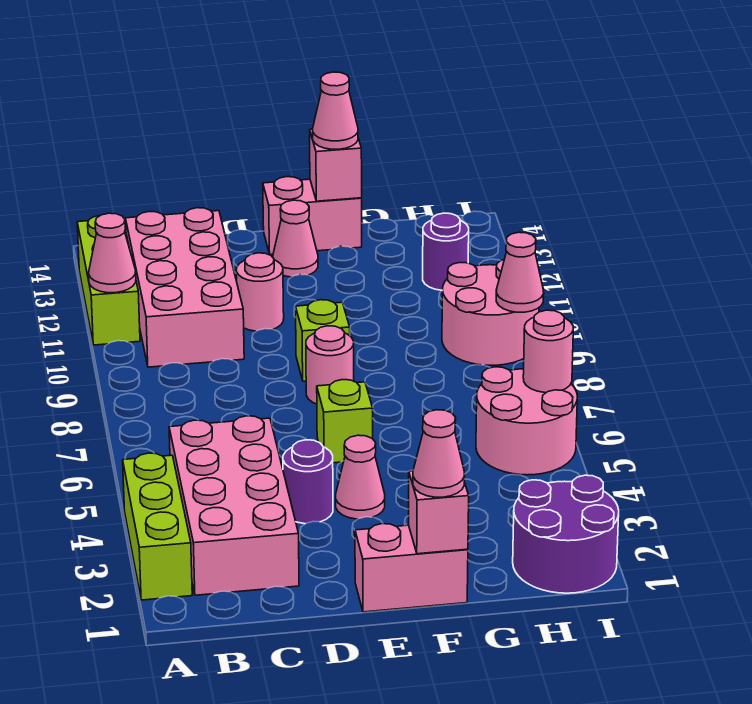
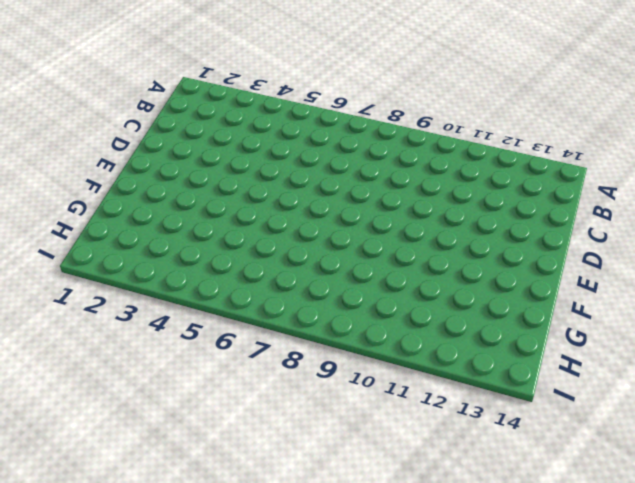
none -> lime brick A2:A4 level 1
none -> lime brick A11:A13 level 1
none -> pink brick B2:C5 level 1

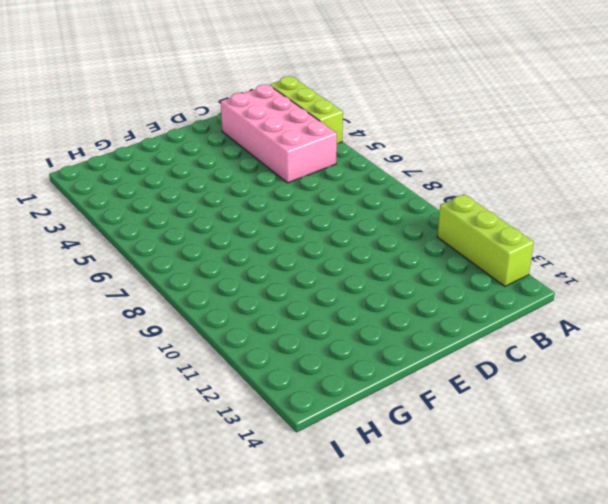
none -> pink brick B10:C13 level 1
none -> purple round brick D4 level 1
none -> pink round brick D11 level 1

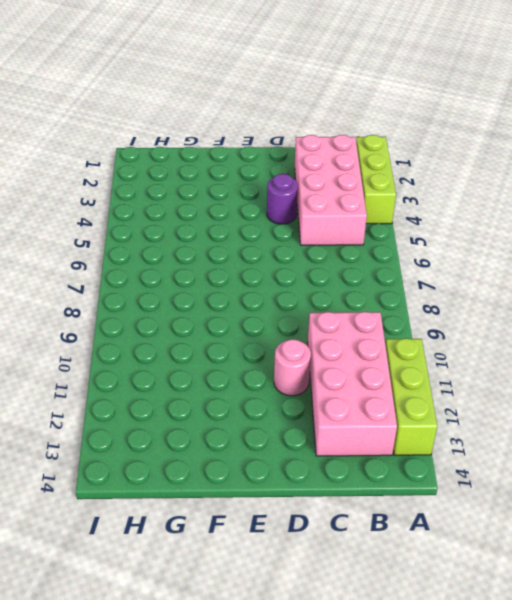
none -> pink brick E1:F1 level 1
none -> pink cone E4 level 1
none -> lime brick E6 level 1

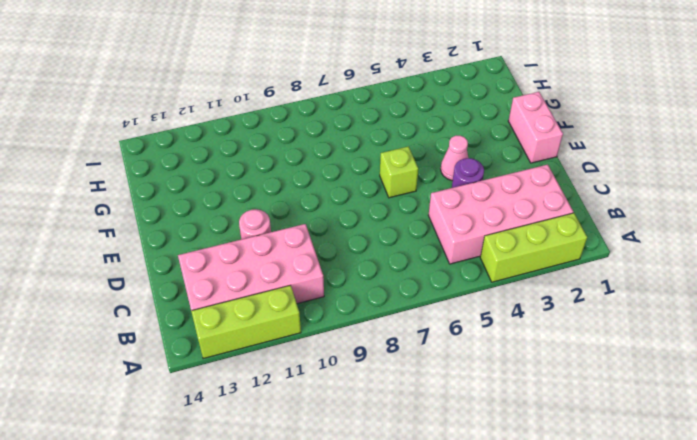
none -> pink round brick E8 level 1
none -> lime brick E9 level 1
none -> pink cone E13 level 1

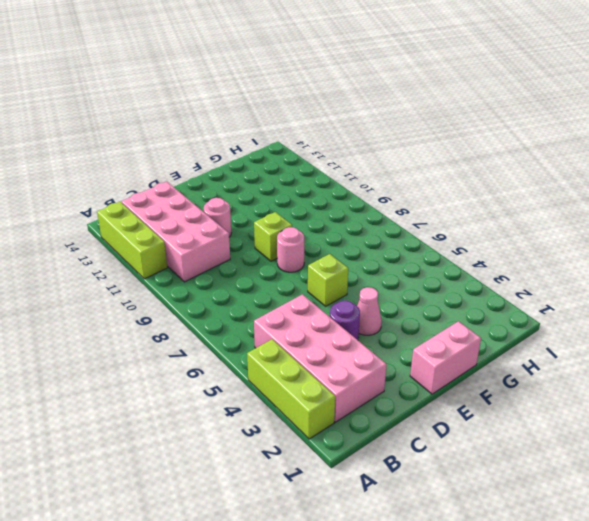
none -> pink cone E13 level 1
none -> pink brick E14:F14 level 1
none -> purple round brick H1:I2 level 1

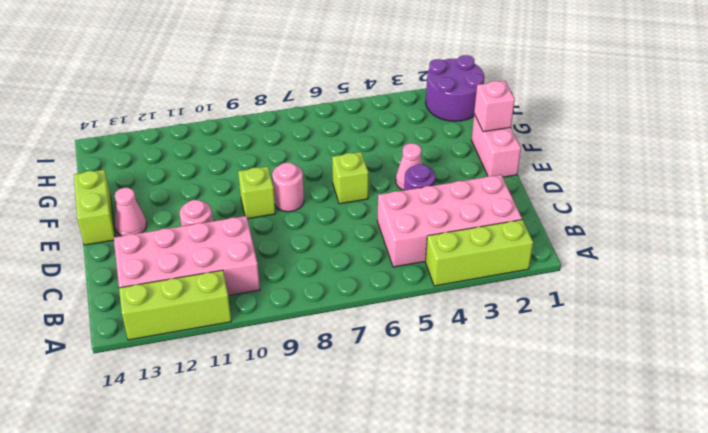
lime brick E14:F14 level 1 -> pink brick E14:F14 level 1
none -> pink round brick H5:I6 level 1
none -> pink round brick H9:I10 level 1
none -> purple round brick H12 level 1

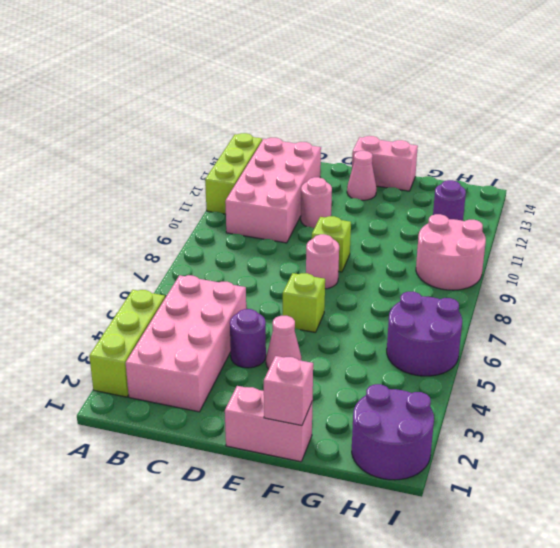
purple round brick H5:I6 level 1 -> pink round brick H5:I6 level 1
none -> pink cone A11 level 2
none -> pink brick F14 level 2
none -> pink round brick I6 level 2

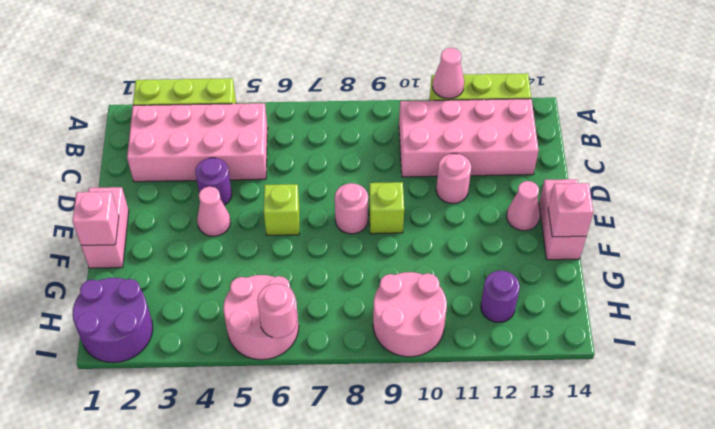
none -> pink cone I9 level 2
none -> pink cone F1 level 3
none -> pink cone F14 level 3

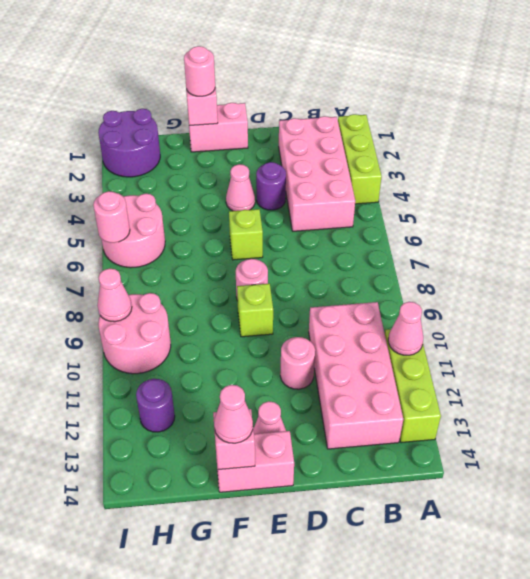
pink round brick F1 level 3 -> pink cone F1 level 3

